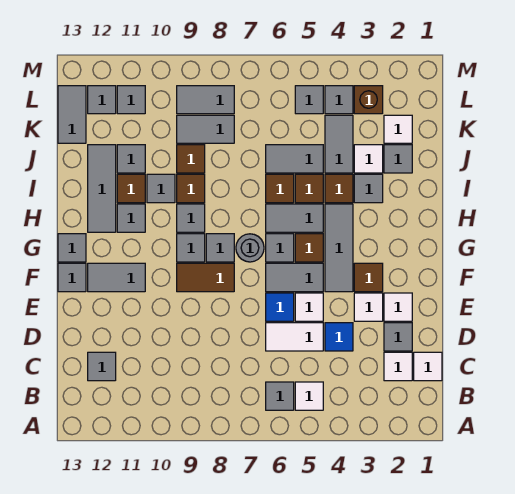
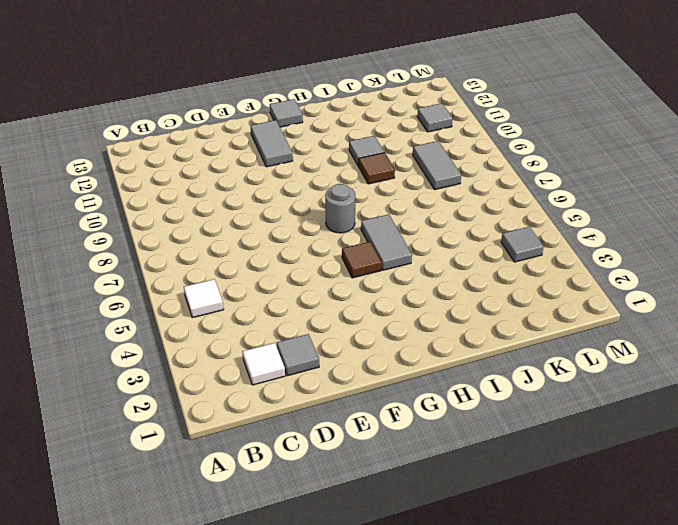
none -> grey tile B6 level 1
none -> white tile C1 level 1
none -> grey tile C12 level 1
none -> blue tile D4 level 1

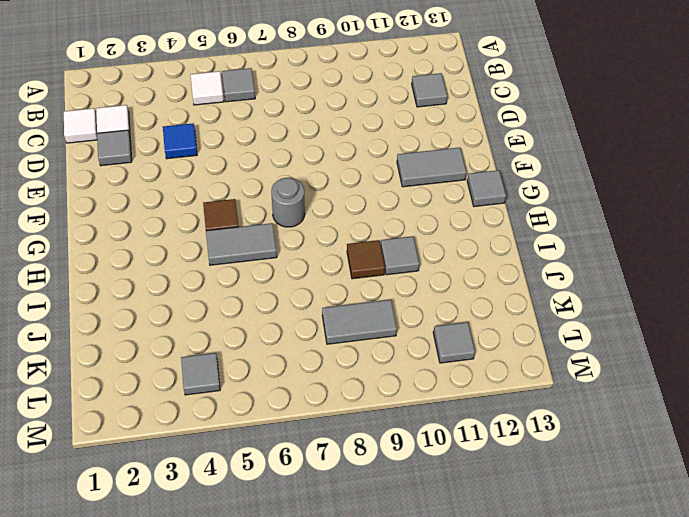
none -> white tile D5:D6 level 1
none -> white tile E2 level 1
none -> white tile E3 level 1
none -> white tile E5 level 1

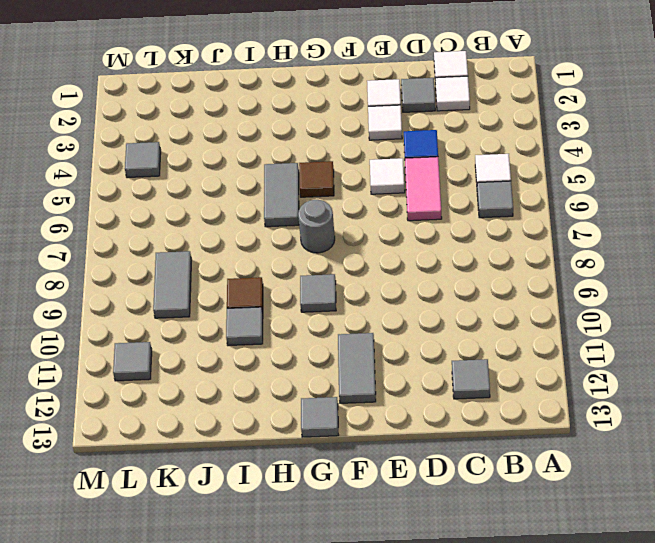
pink tile D5:D6 level 1 -> white tile D5:D6 level 1
none -> blue tile E6 level 1
none -> brown tile F3 level 1
none -> grey tile F4:H4 level 1
none -> grey tile F5:F6 level 1

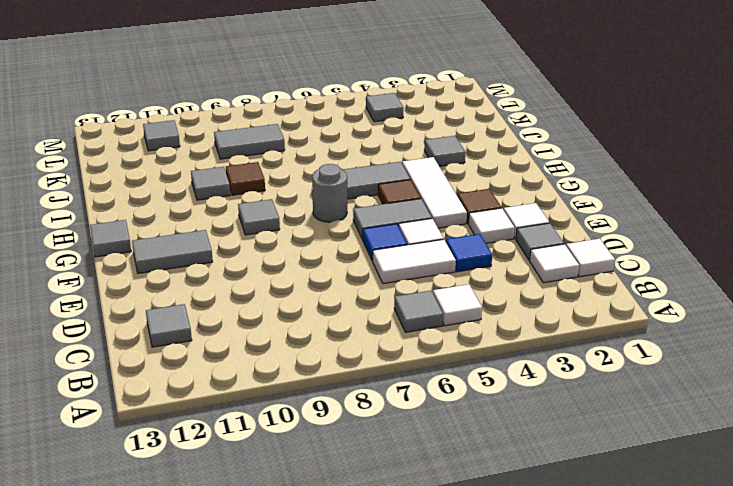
white tile F4:H4 level 1 -> grey tile F4:H4 level 1
none -> brown tile F8:F9 level 1
none -> grey tile F13 level 1
none -> grey tile G6 level 1
none -> grey tile G8 level 1

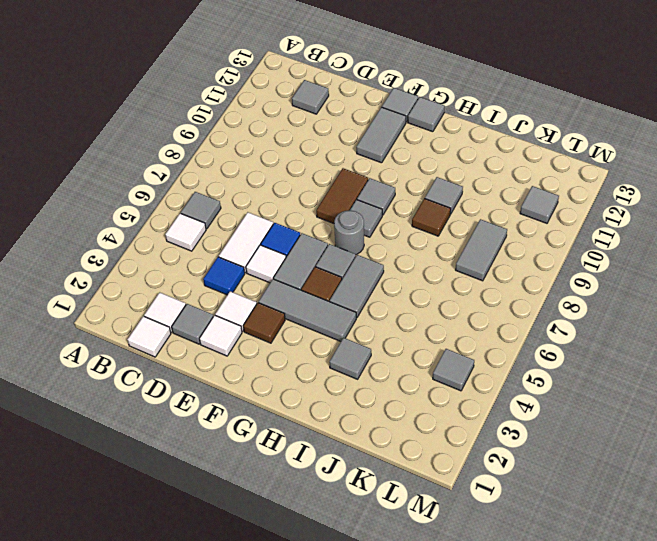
none -> grey tile H9 level 1
none -> grey tile H11 level 1
none -> grey tile H12:J12 level 1
none -> brown tile I4 level 1

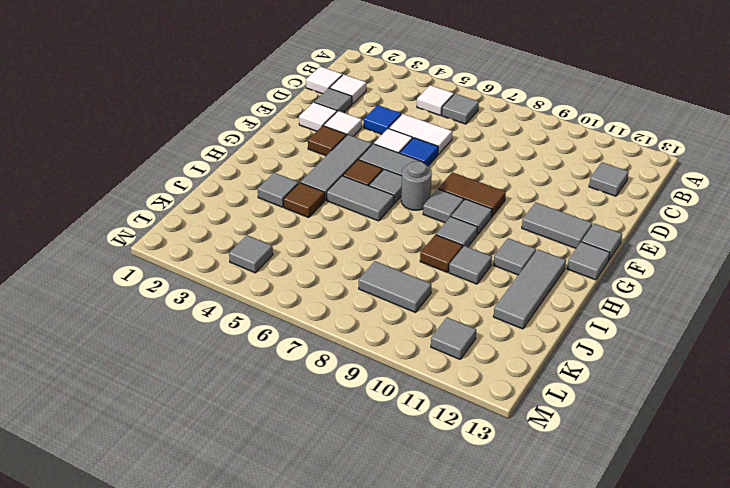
none -> brown tile I5 level 1
none -> brown tile I6 level 1
none -> brown tile I11 level 1
none -> grey tile J2 level 1

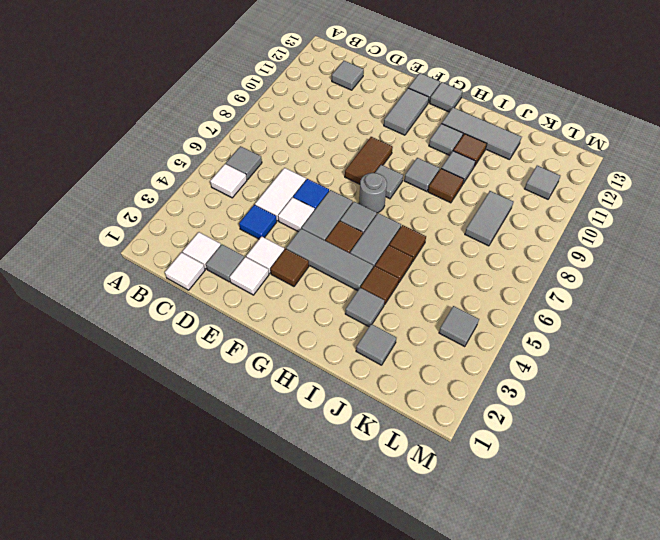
none -> grey tile G9 level 1
none -> white tile J3 level 1
none -> grey tile J4:K4 level 1
none -> grey tile J5:J6 level 1

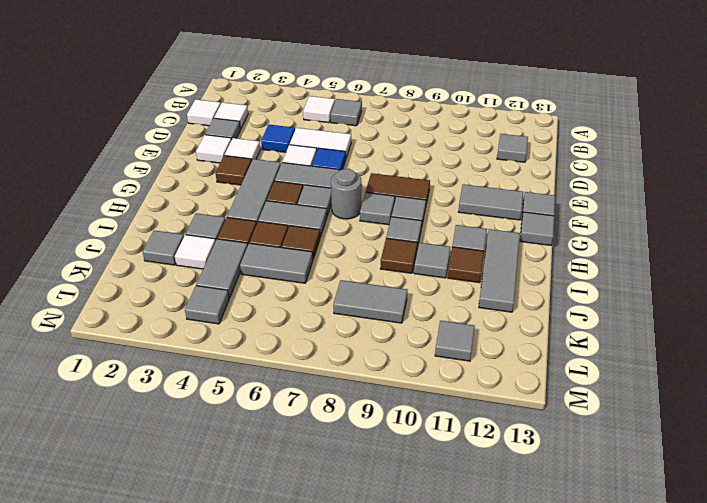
none -> brown tile J9 level 1
none -> grey tile J11 level 1
none -> white tile K2 level 1
none -> grey tile K13:L13 level 1

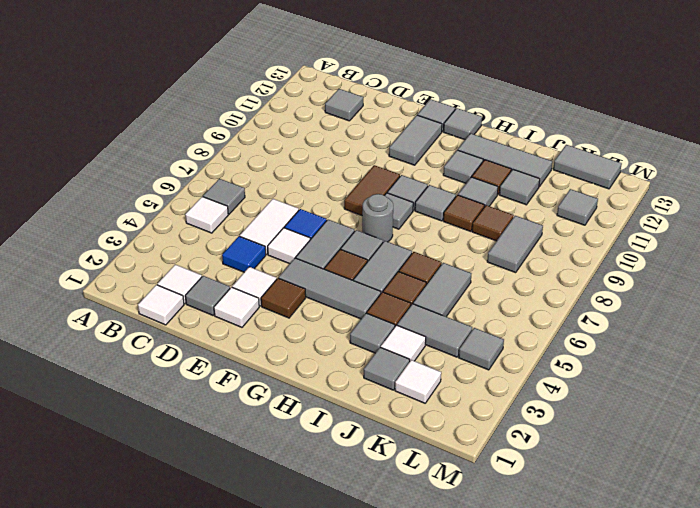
none -> brown brick L3 level 1
none -> grey tile L5 level 1
none -> grey tile L8:L9 level 1
none -> grey tile L12 level 1

